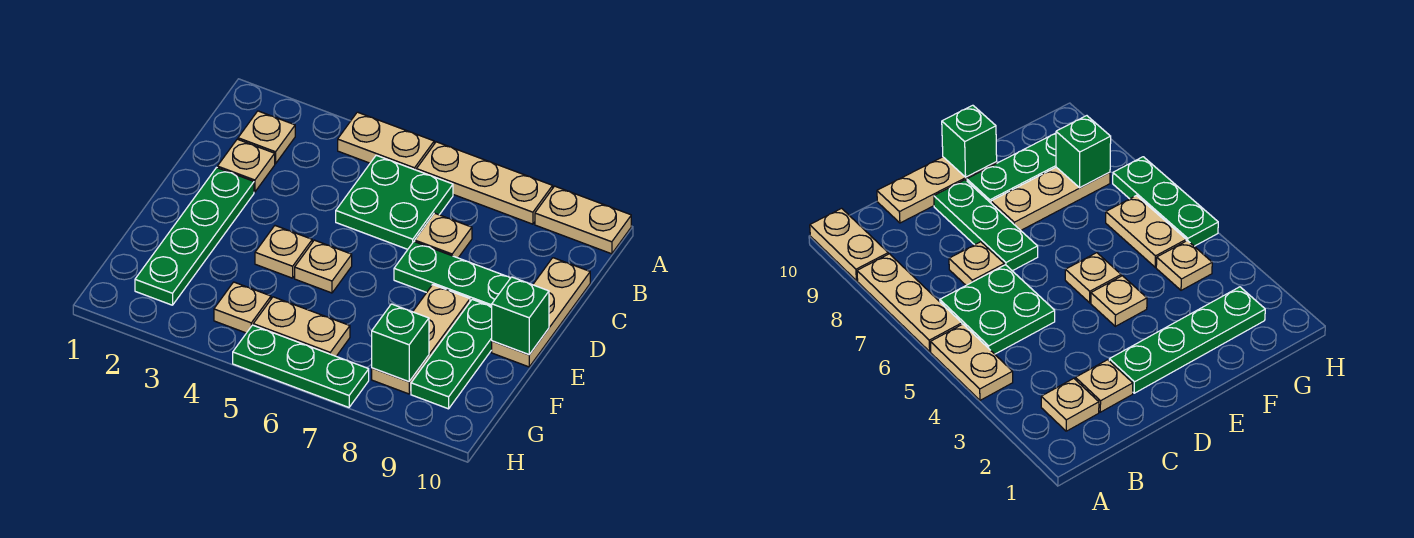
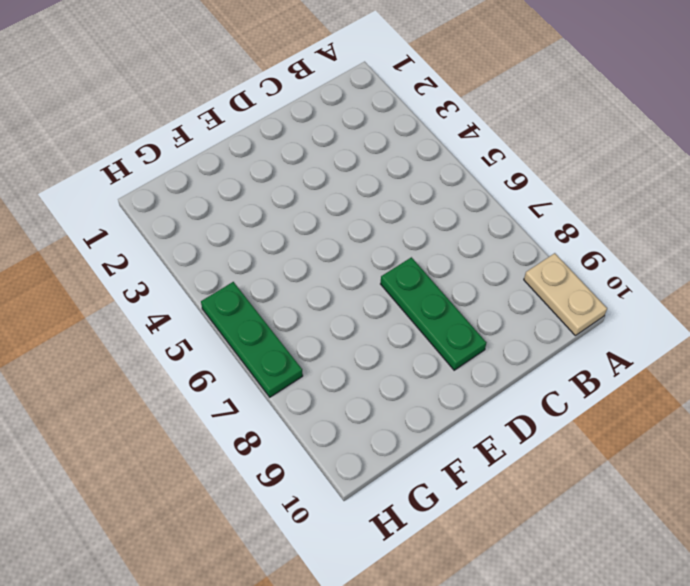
none -> tan plate A4:A5 level 1
none -> tan plate A6:A8 level 1
none -> tan plate B2 level 1

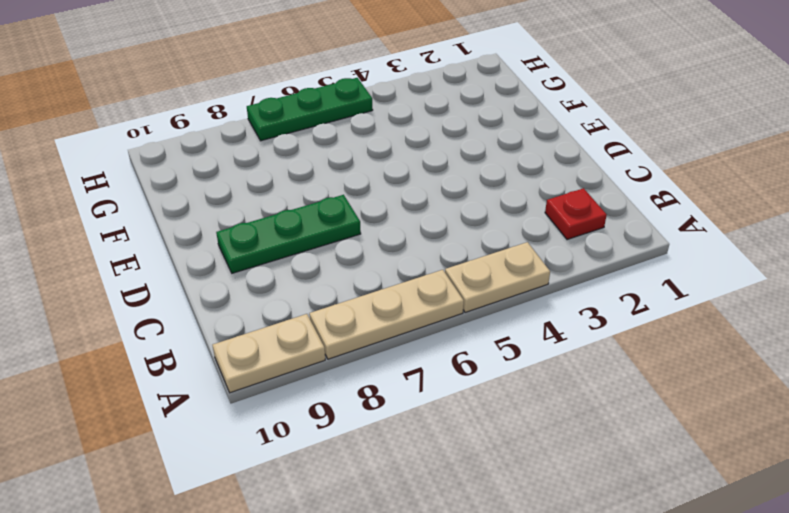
red plate B2 level 1 -> tan plate B2 level 1
none -> green plate B5:C6 level 1
none -> tan plate C2 level 1
none -> tan plate C7 level 1

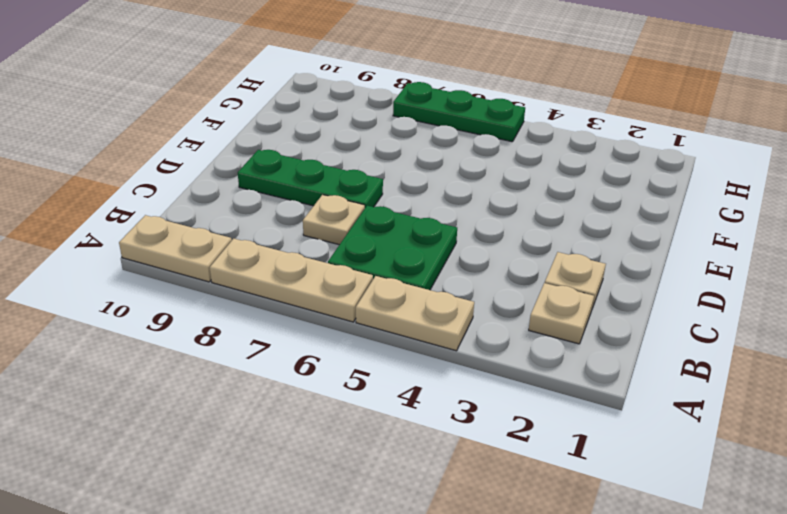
none -> tan plate C10:E10 level 1
none -> green plate D2:G2 level 1
none -> tan plate E4 level 1

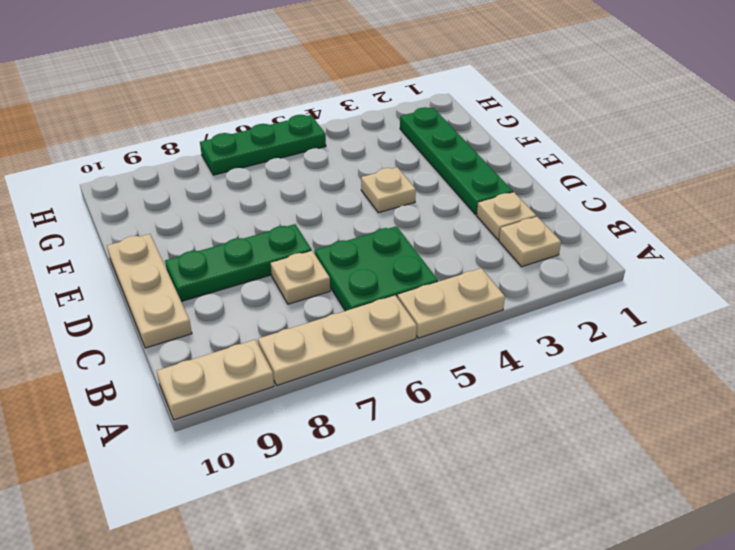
none -> tan plate E5 level 1
none -> tan plate E8:G8 level 1
none -> green plate E9:G9 level 1

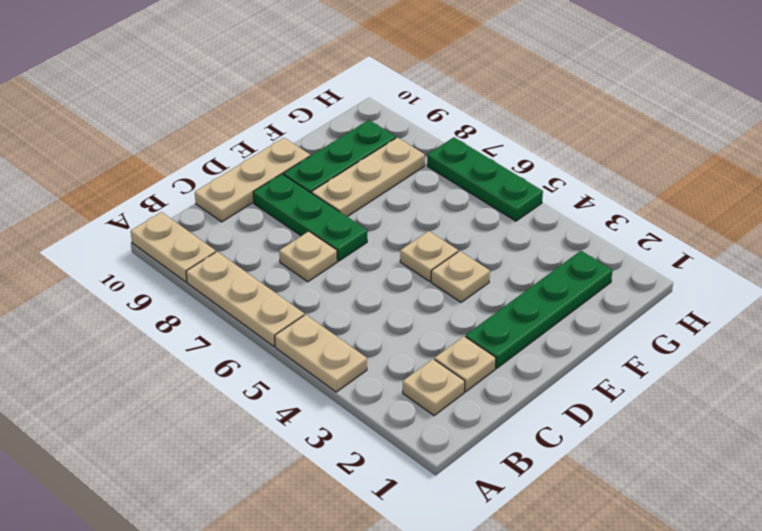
none -> green plate B5:C6 level 1
none -> tan plate G4 level 1
none -> tan plate G5:G6 level 1

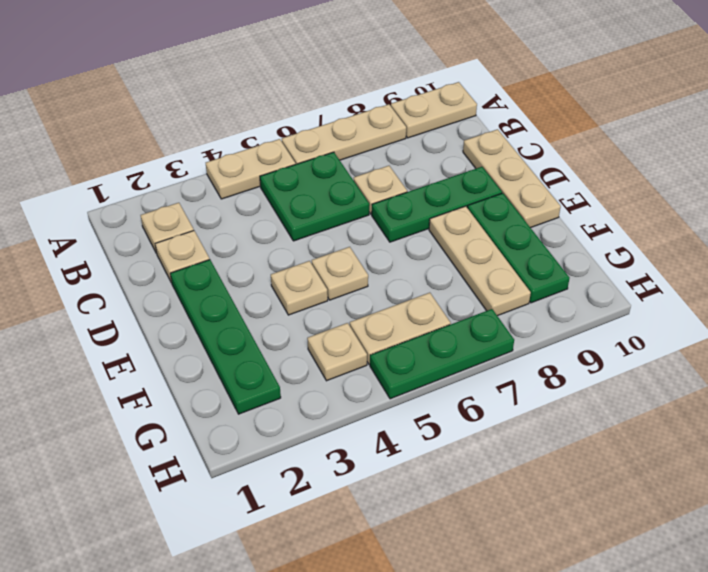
none -> green brick E10 level 2
none -> green brick G8 level 2

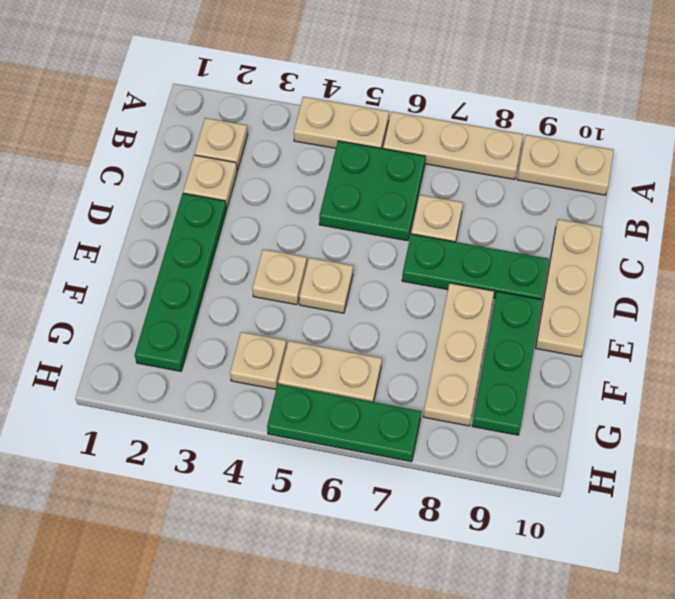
none -> green brick E10 level 2
none -> green brick G8 level 2

